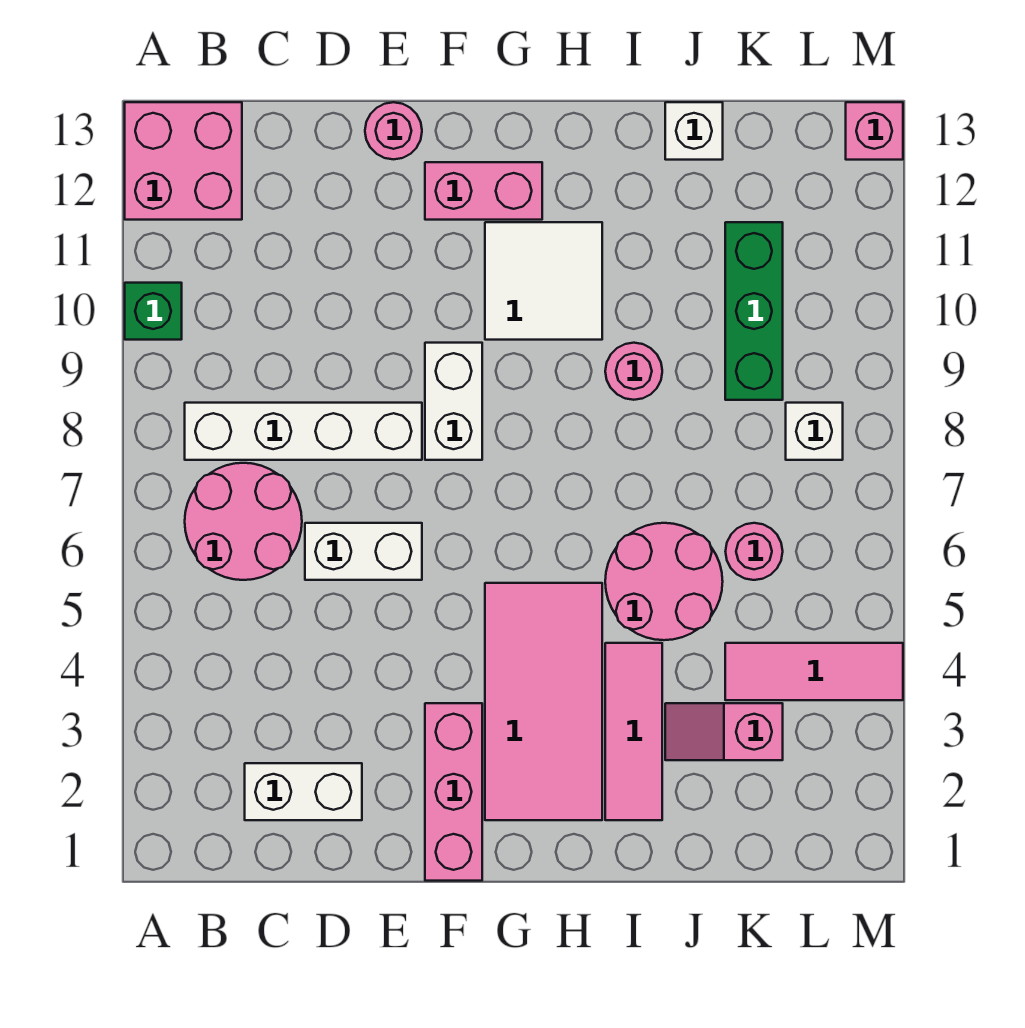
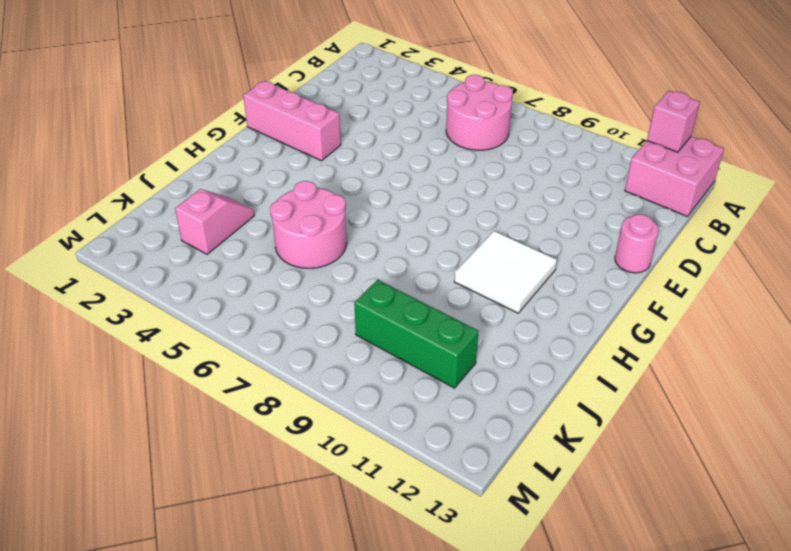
pink brick A12 level 2 -> pink brick M13 level 1
none -> green brick A10 level 1
none -> white brick B8:E8 level 1
none -> white brick C2:D2 level 1

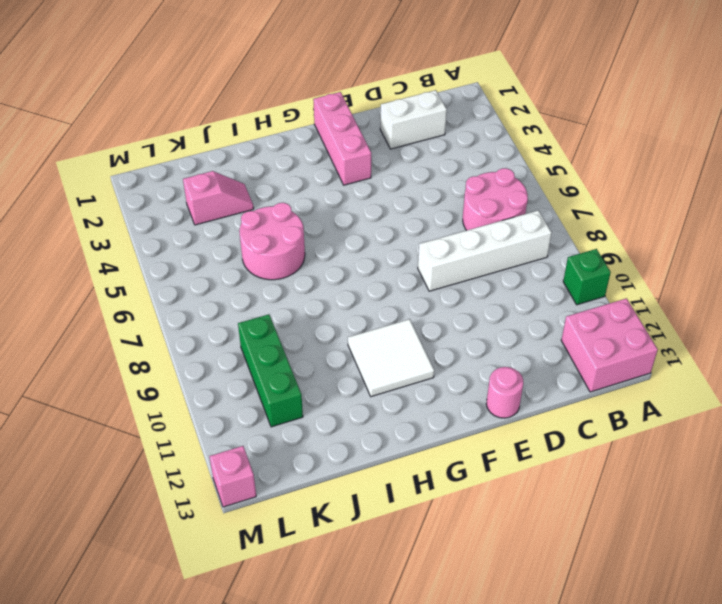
none -> white brick D6:E6 level 1
none -> white brick F8:F9 level 1
none -> pink brick F12:G12 level 1

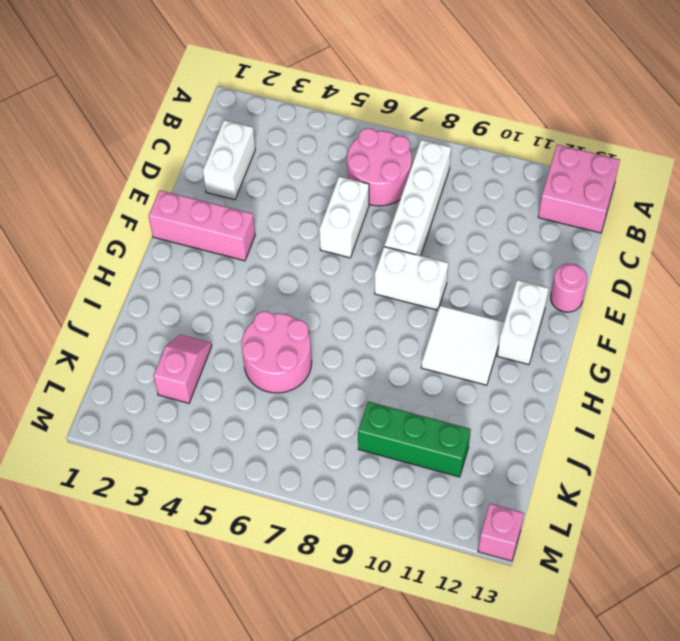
white brick F12:G12 level 1 -> pink brick F12:G12 level 1
none -> green brick A10 level 1
none -> pink tile G2:H5 level 1
none -> pink tile I2:I4 level 1

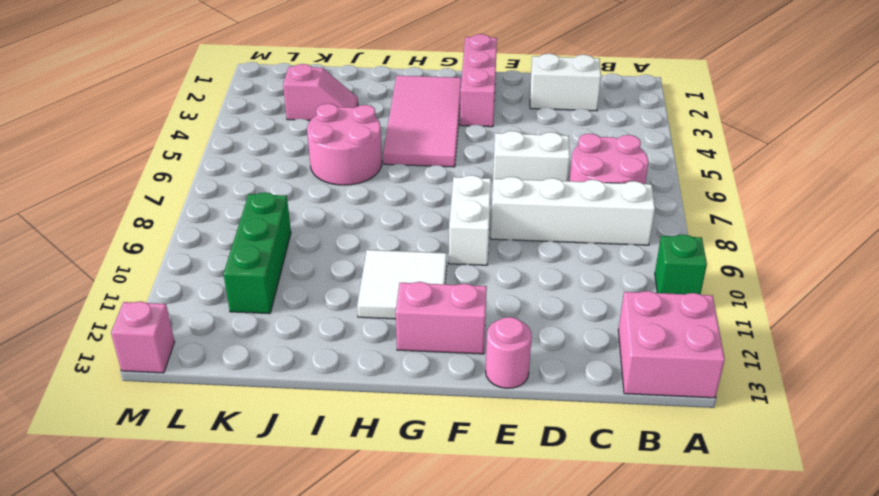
none -> pink tile I2:I4 level 1
none -> pink round brick I9 level 1
none -> white brick J13 level 1

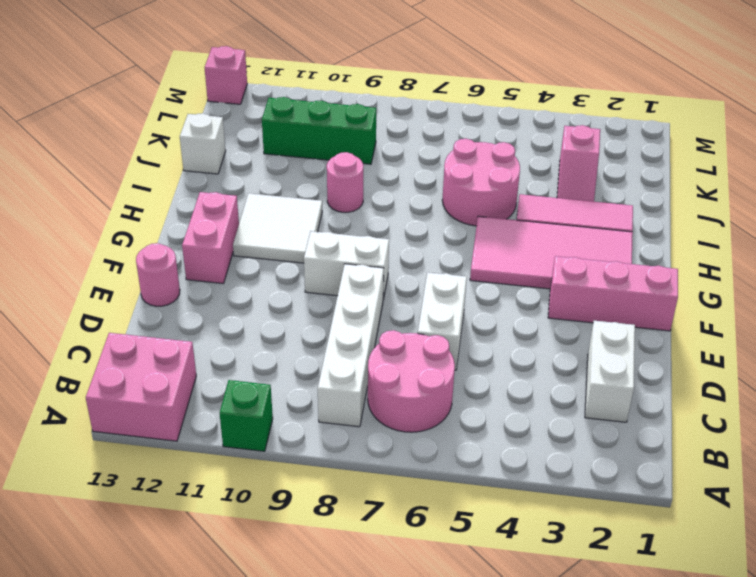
none -> pink tile K4:M4 level 1
none -> pink round brick K6 level 1
none -> white brick L8 level 1

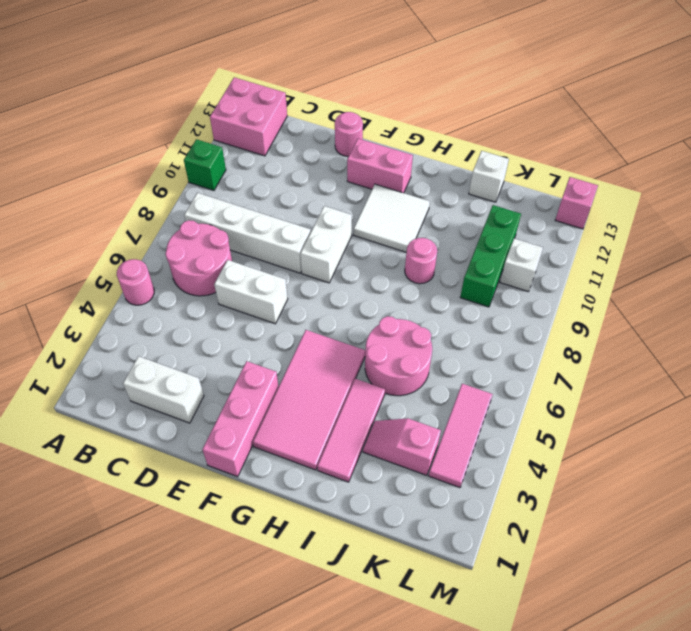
pink round brick A5 level 1 -> pink round brick K6 level 1
pink tile L3:L5 level 1 -> pink tile K4:M4 level 1
white brick L10 level 1 -> white brick L8 level 1

